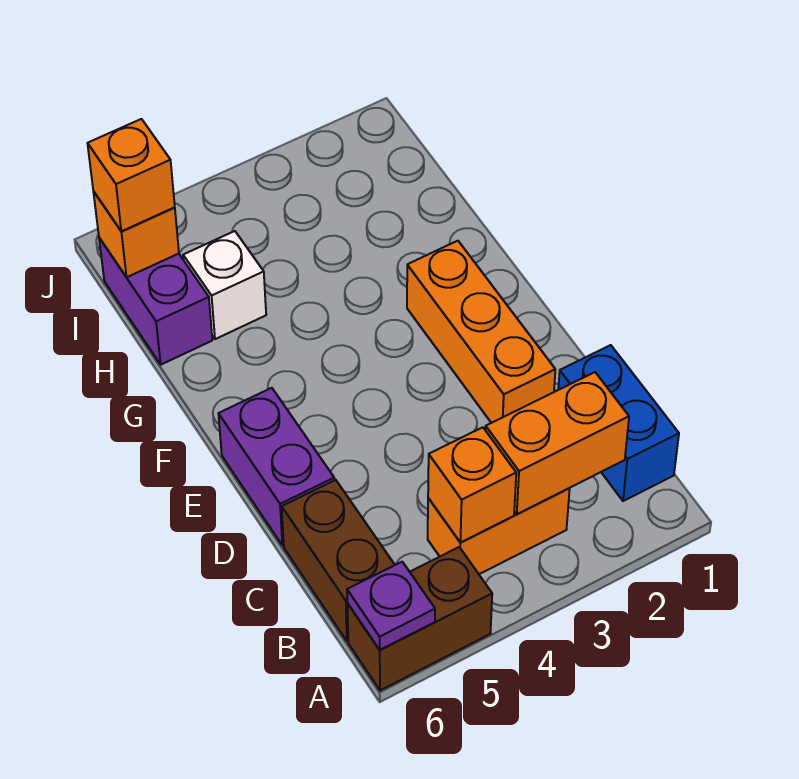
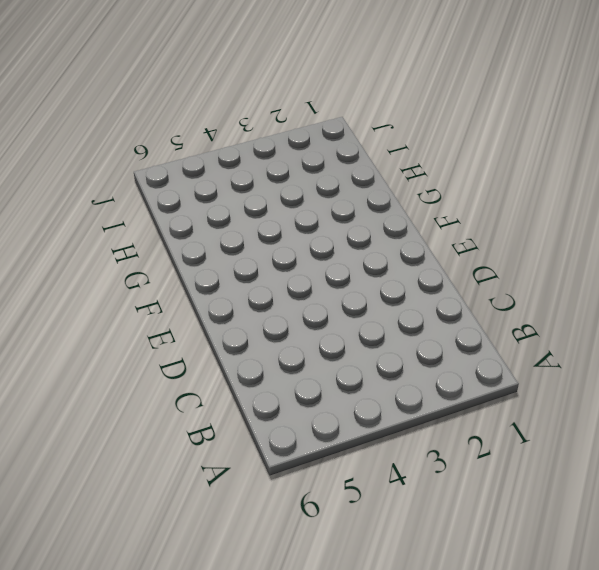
none -> brown brick A5:A6 level 1
none -> blue brick B1:C1 level 1
none -> orange brick B3:B4 level 1

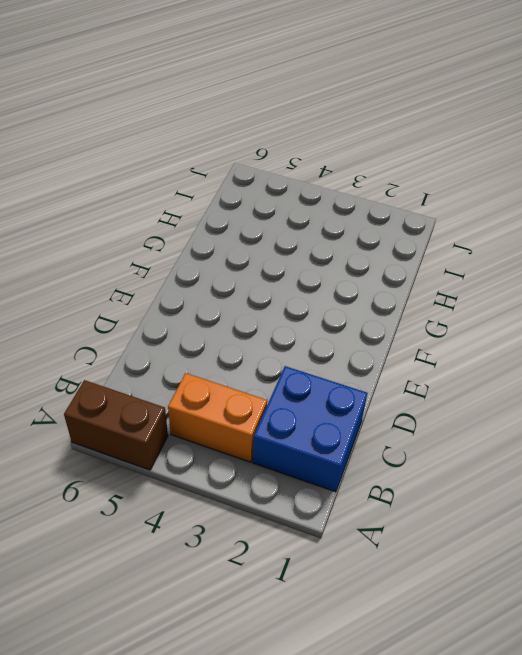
blue brick B1:C2 level 1 -> blue brick B1:C1 level 1
none -> brown brick B6:C6 level 1
none -> orange brick D2:F2 level 1
none -> purple brick D6:E6 level 1

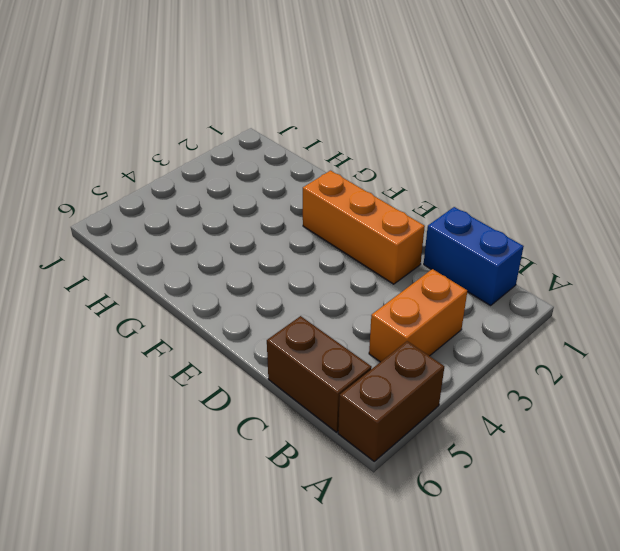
none -> purple brick D6:E6 level 1
none -> white brick H5 level 1
none -> purple brick H6:I6 level 1

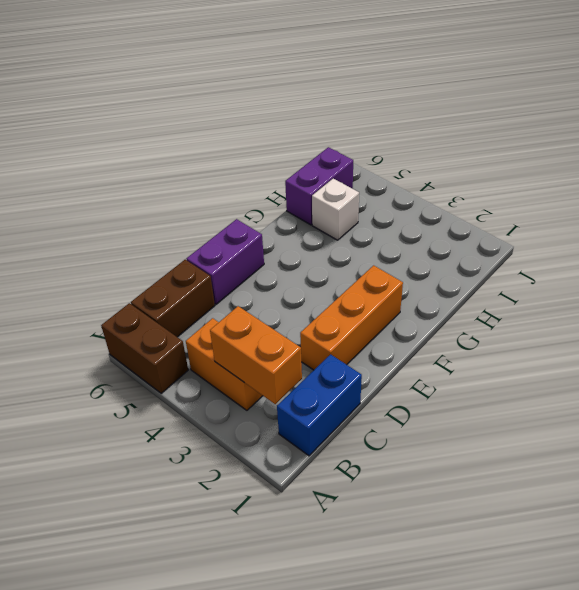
none -> purple plate A6 level 2
none -> orange brick B4 level 2
none -> orange brick I6 level 2

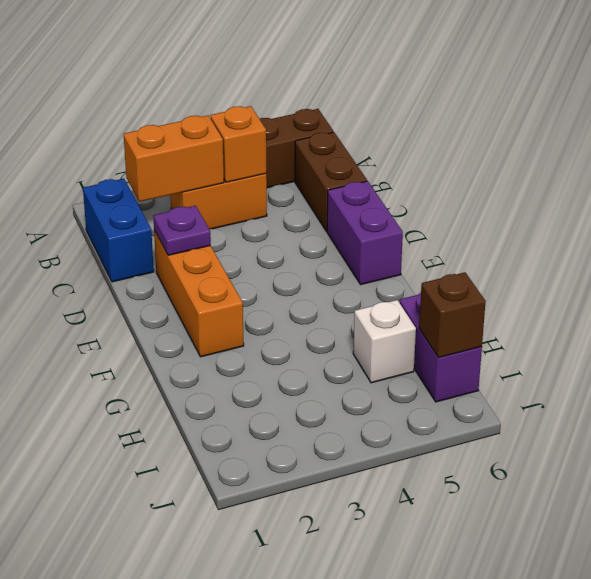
purple plate D2 level 2 -> purple plate A6 level 2
brown brick I6 level 2 -> orange brick I6 level 2
none -> orange brick I6 level 3

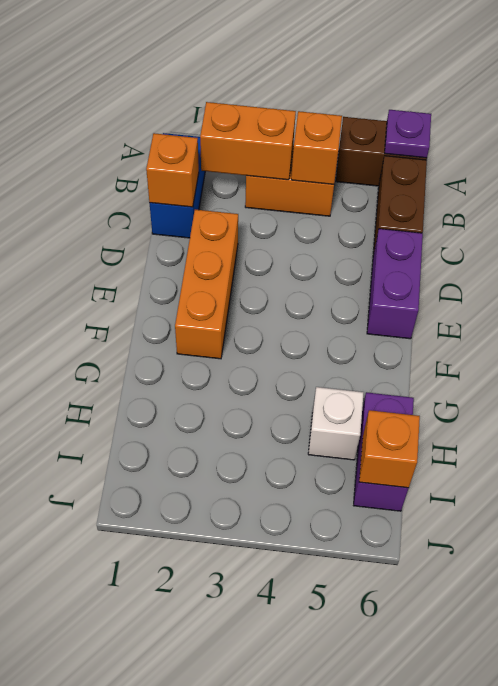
orange brick C1 level 2 -> orange brick I6 level 3

